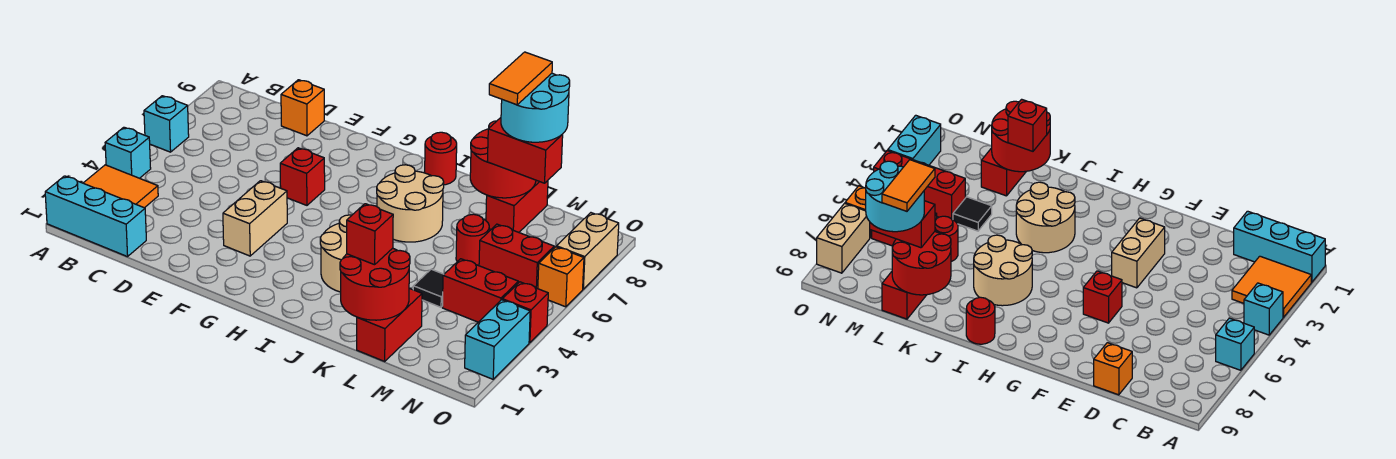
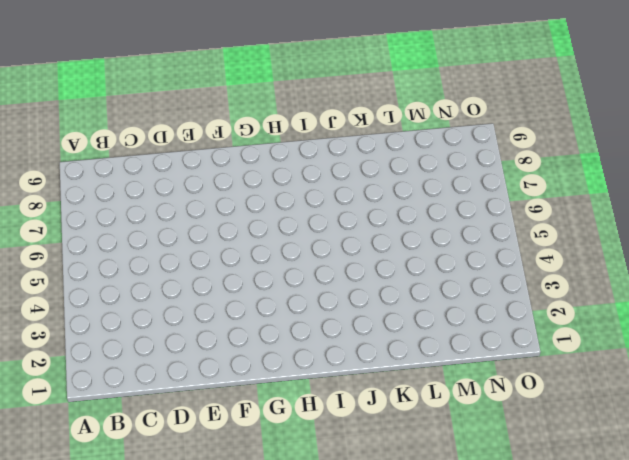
none -> cyan brick A1:C1 level 1
none -> orange tile A2:B3 level 1
none -> cyan brick A4 level 1

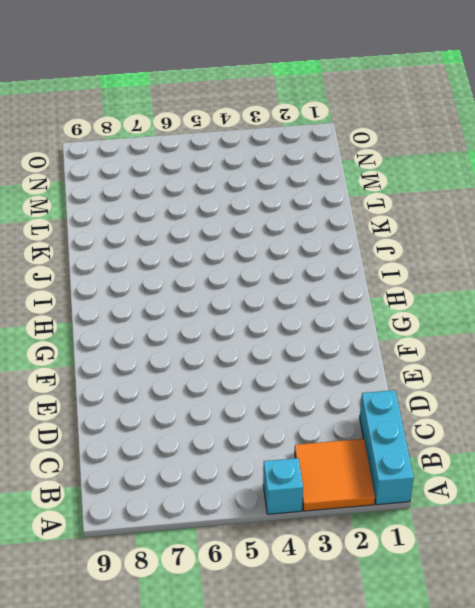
none -> cyan brick A6 level 1
none -> orange brick D9 level 1
none -> tan brick F3:F4 level 1

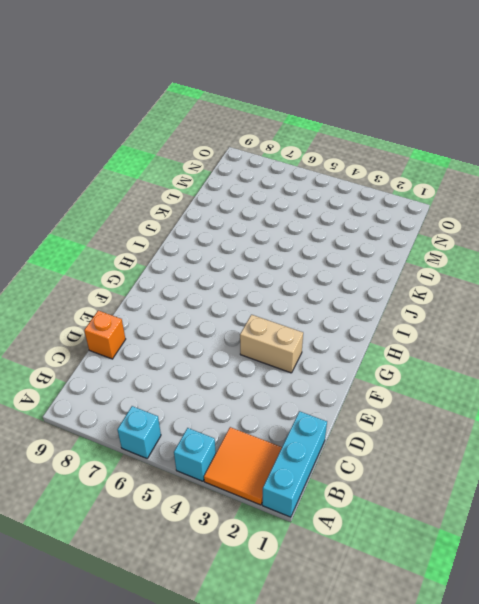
none -> red brick F6 level 1
none -> tan round brick I3:J4 level 1
none -> tan round brick I6:J7 level 1

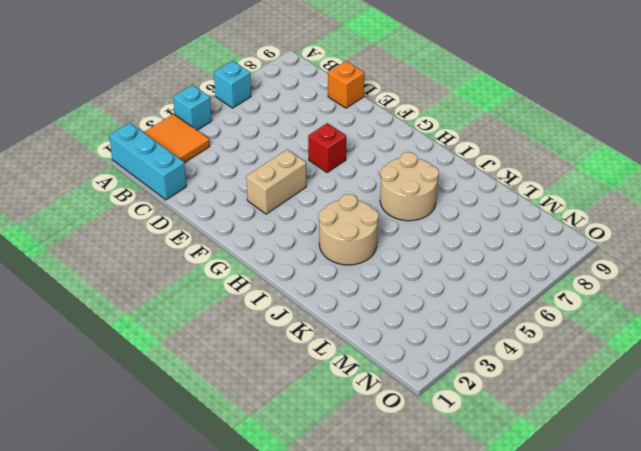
none -> red round brick I9 level 1
none -> red brick L1:L2 level 1
none -> black tile L4 level 1

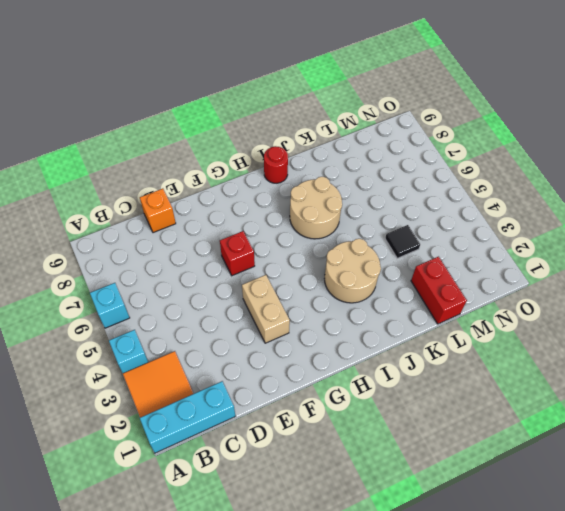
none -> red round brick L6 level 1
none -> red brick L8:L9 level 1
none -> red brick M4:N4 level 1

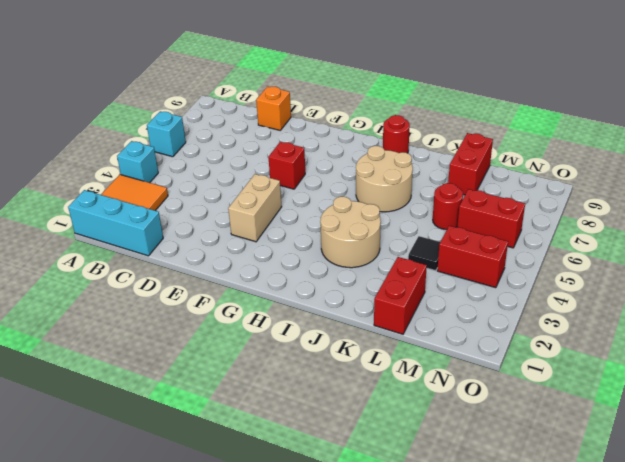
none -> cyan brick O2:O3 level 1
none -> red brick O4 level 1
none -> orange brick O6 level 1

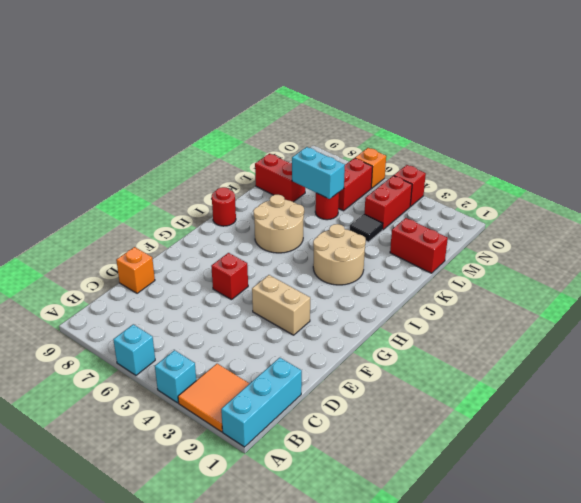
cyan brick L6:L7 level 2 -> cyan brick O2:O3 level 1
none -> tan brick O7:O8 level 1
none -> red round brick K1:L2 level 2
none -> red round brick K8:L9 level 2

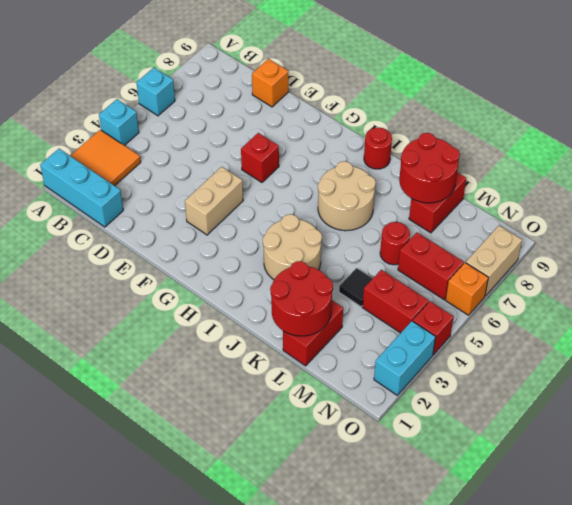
none -> red brick K2 level 3
none -> red brick L8:M8 level 3
none -> cyan round brick L8:M9 level 4

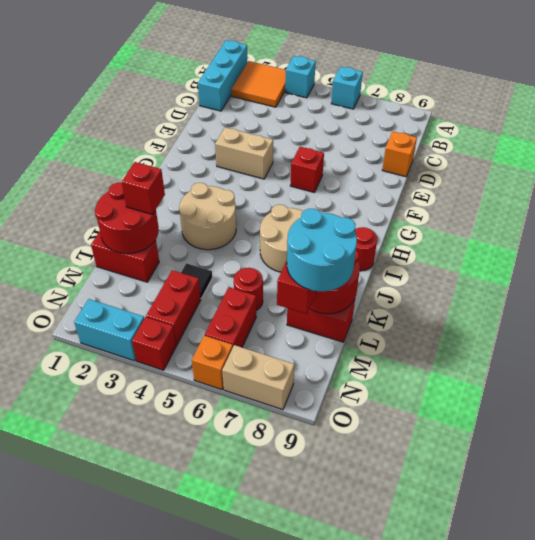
none -> orange tile L8:L9 level 5

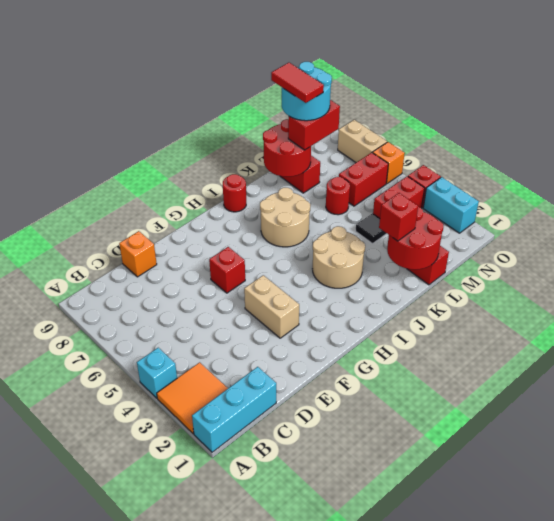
red tile L8:L9 level 5 -> orange tile L8:L9 level 5
none -> cyan brick A6 level 1

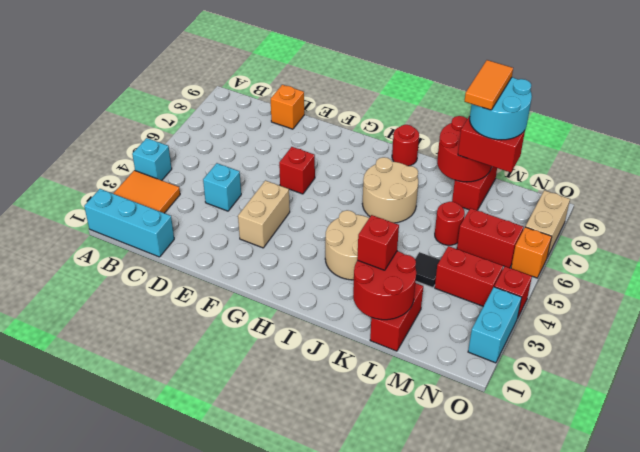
cyan brick D4 level 1 -> cyan brick A6 level 1

